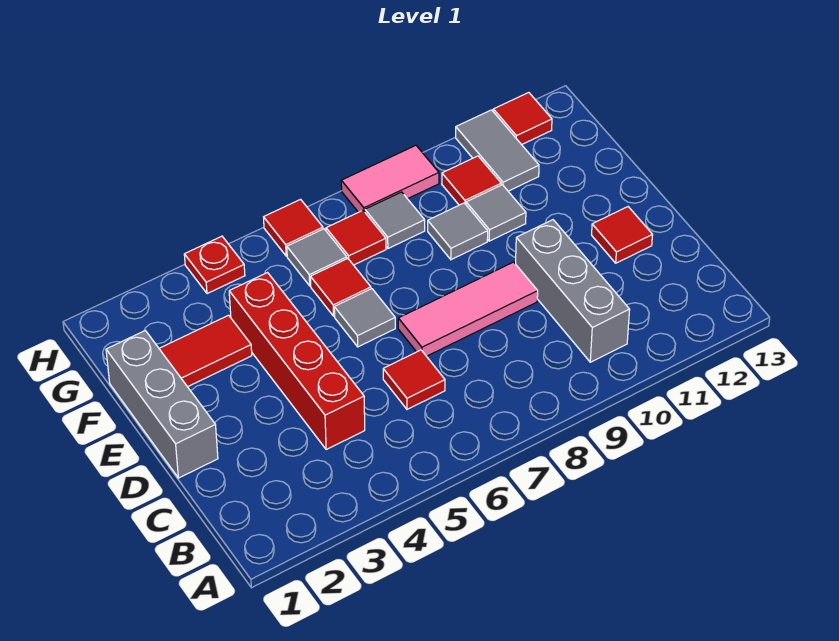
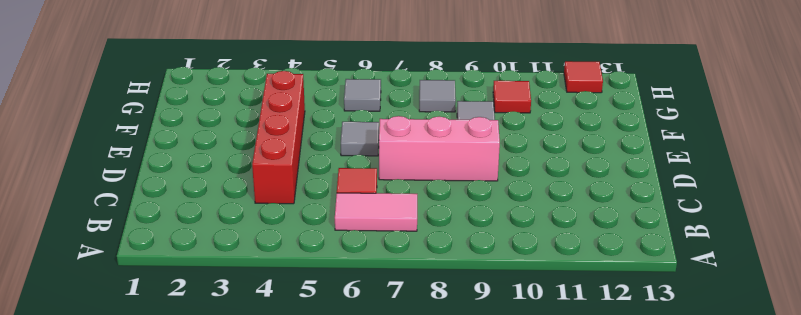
pink tile B6:B7 level 1 -> pink tile H8:H9 level 1
pink brick D7:D9 level 1 -> pink tile D7:D9 level 1
none -> grey brick B10:D10 level 1
none -> grey brick D1:F1 level 1
none -> red tile D12 level 1

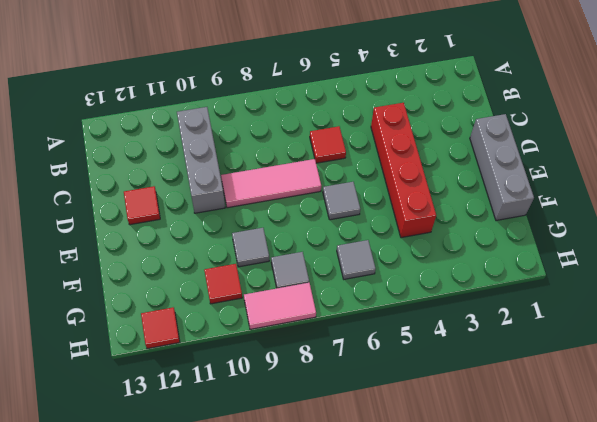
none -> red tile F2:F3 level 1
none -> red tile F6 level 1
none -> grey tile F10 level 1

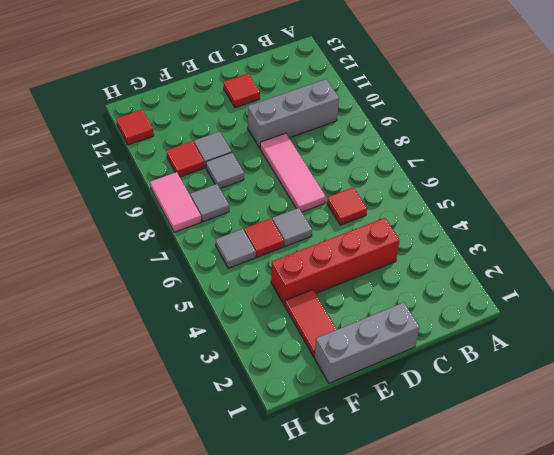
none -> red tile G7 level 1
none -> grey tile G11:H11 level 1
none -> red plate H4 level 1

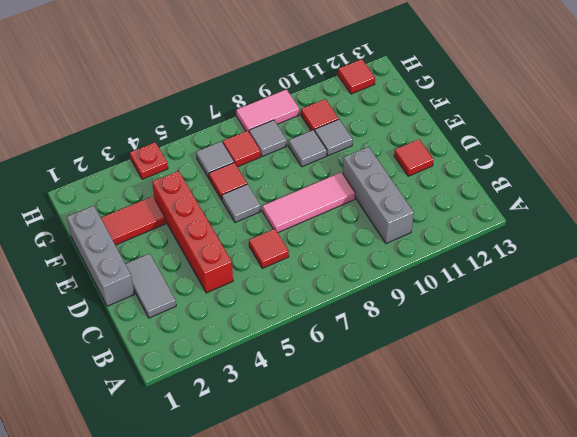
grey tile C2:D2 level 1 -> grey tile G11:H11 level 1
none -> red tile H6 level 1

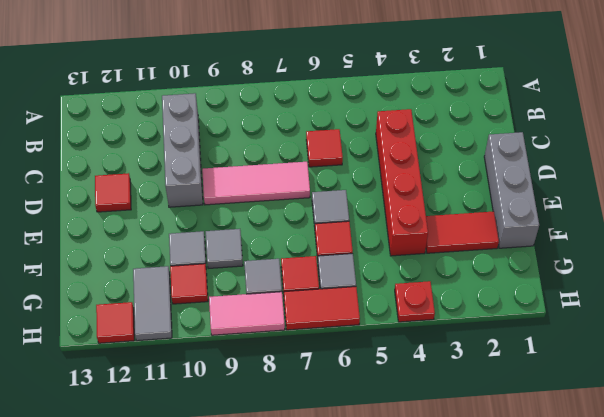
red tile H6:H7 level 1 -> red tile H6 level 1

